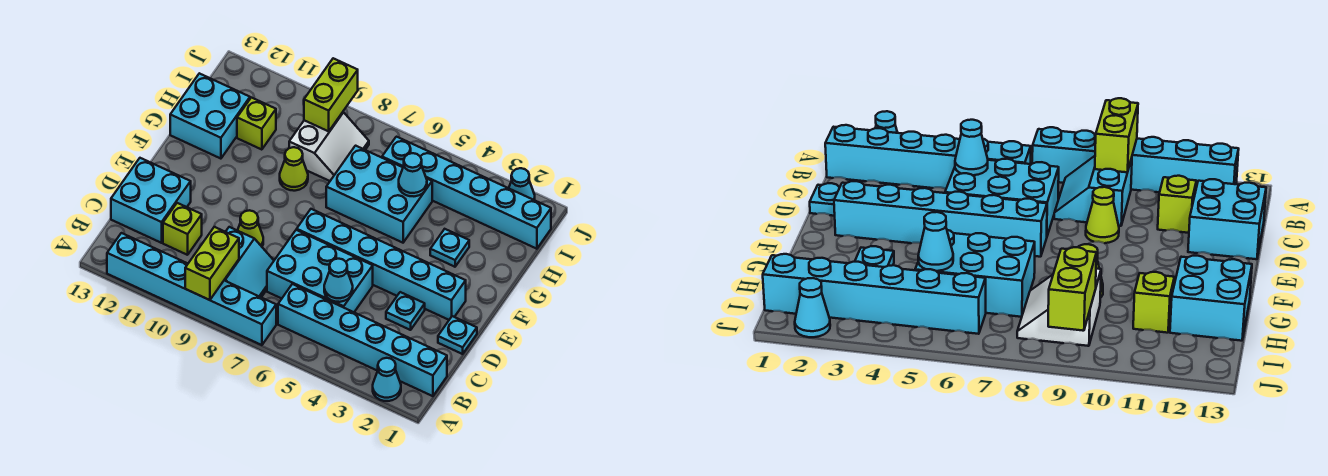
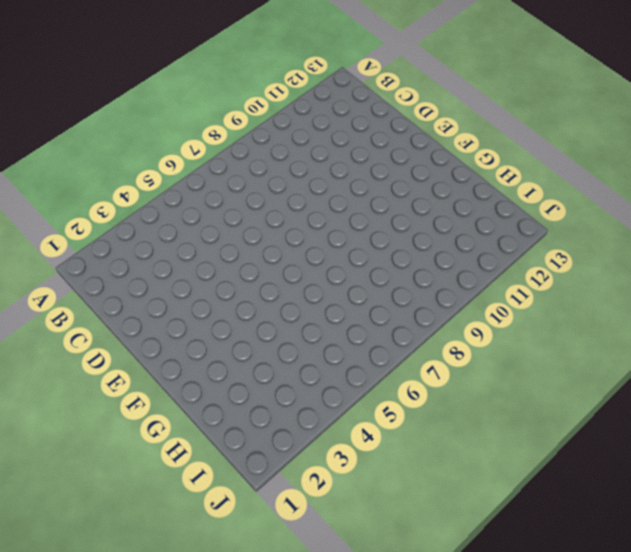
none -> cyan cone A2 level 1
none -> cyan brick A7:A12 level 1
none -> cyan brick B1:B6 level 1

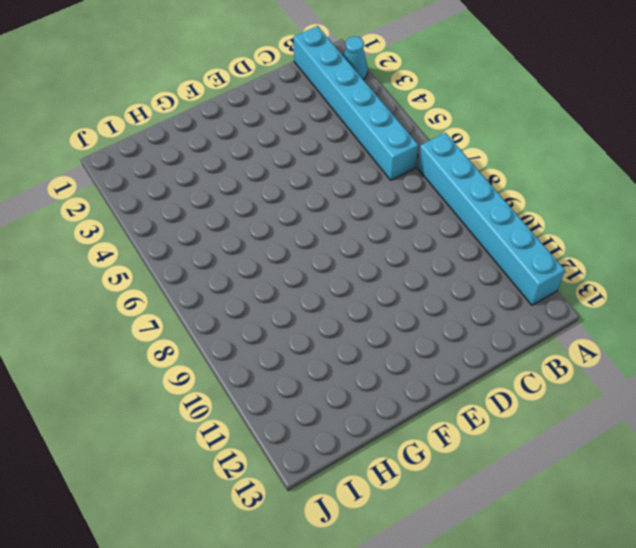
none -> cyan slope B8:C9 level 1 top 9
none -> cyan brick C5:D7 level 1
none -> lime brick C11 level 1

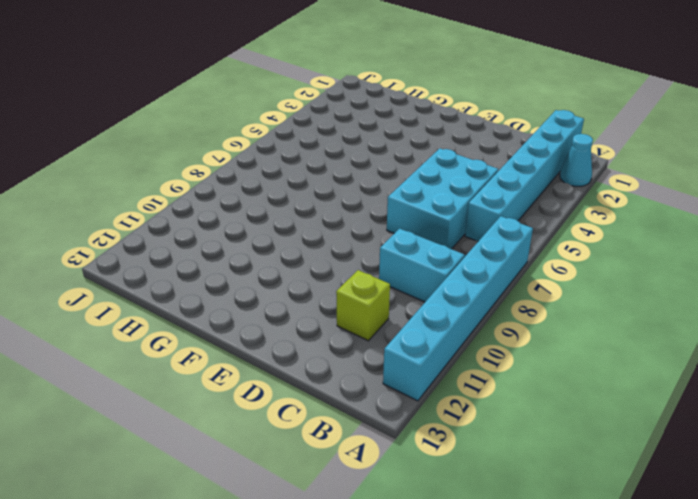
none -> cyan brick C12:D13 level 1
none -> cyan plate D1 level 1
none -> cyan plate D3 level 1

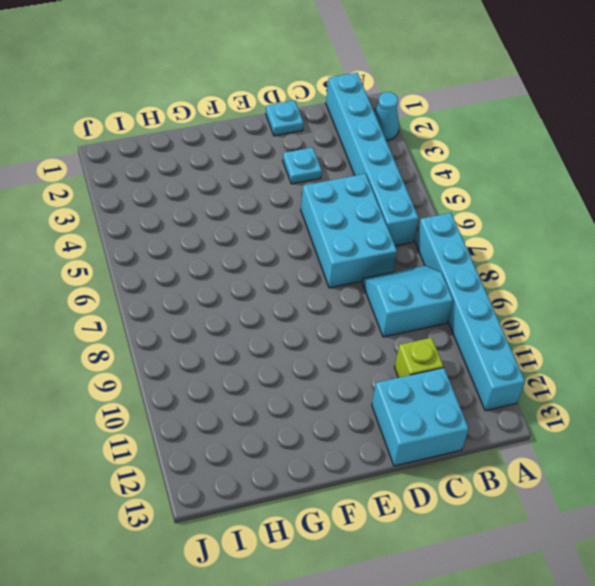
none -> lime cone D9 level 1
none -> cyan brick E2:E7 level 1
none -> cyan plate G3 level 1

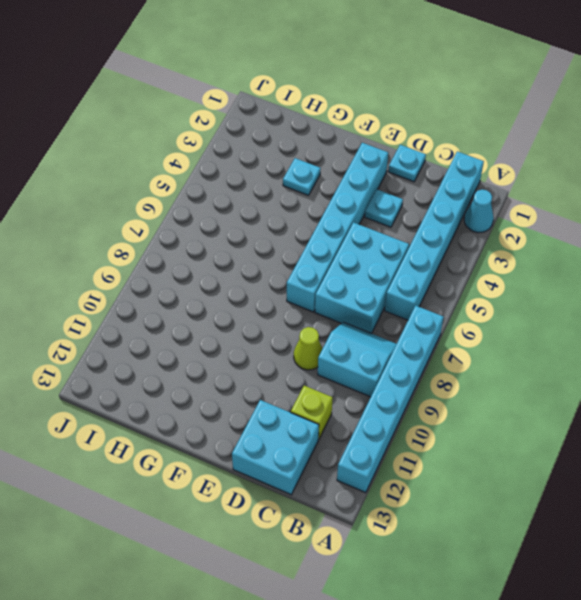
none -> cyan brick G5:H7 level 1
none -> lime cone G9 level 1
none -> cyan brick G12:H13 level 1

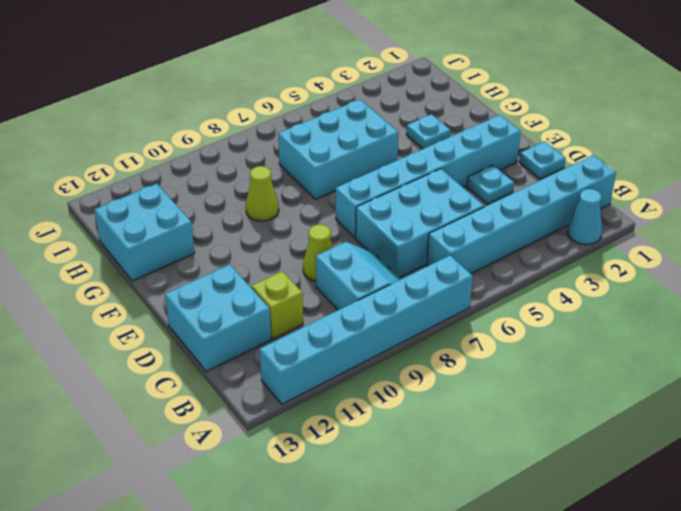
none -> white slope H8:I9 level 1 top 9
none -> lime brick H11 level 1
none -> cyan brick I1:I6 level 1

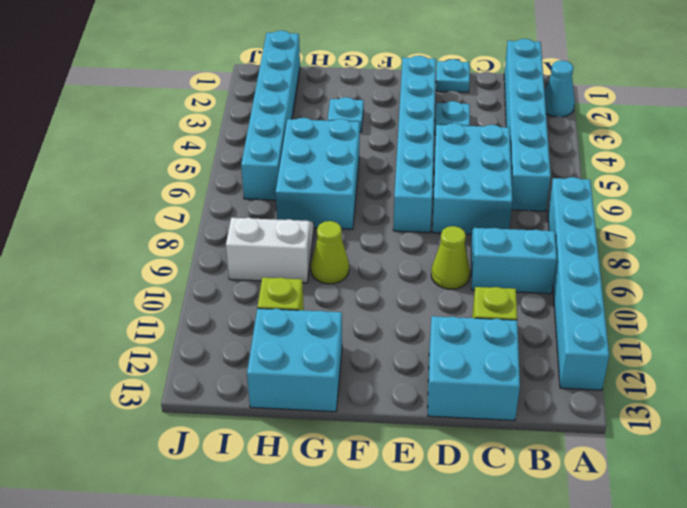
none -> cyan cone J2 level 1
none -> lime brick A9:B9 level 2
none -> cyan cone C5 level 2

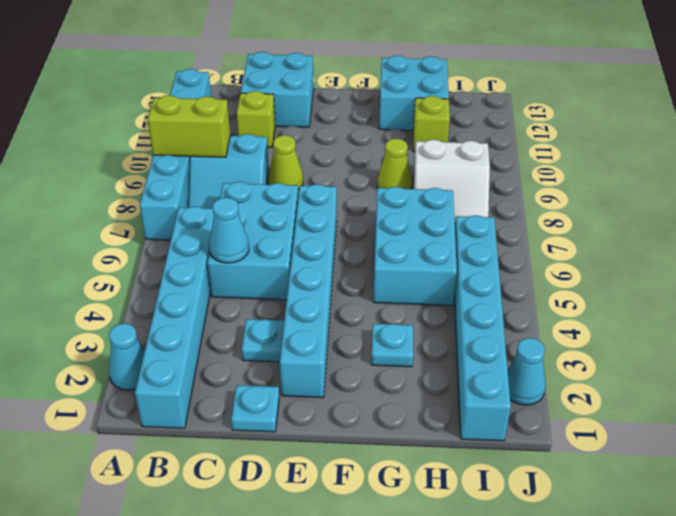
none -> cyan cone H5 level 2
none -> lime brick I9:J9 level 2

